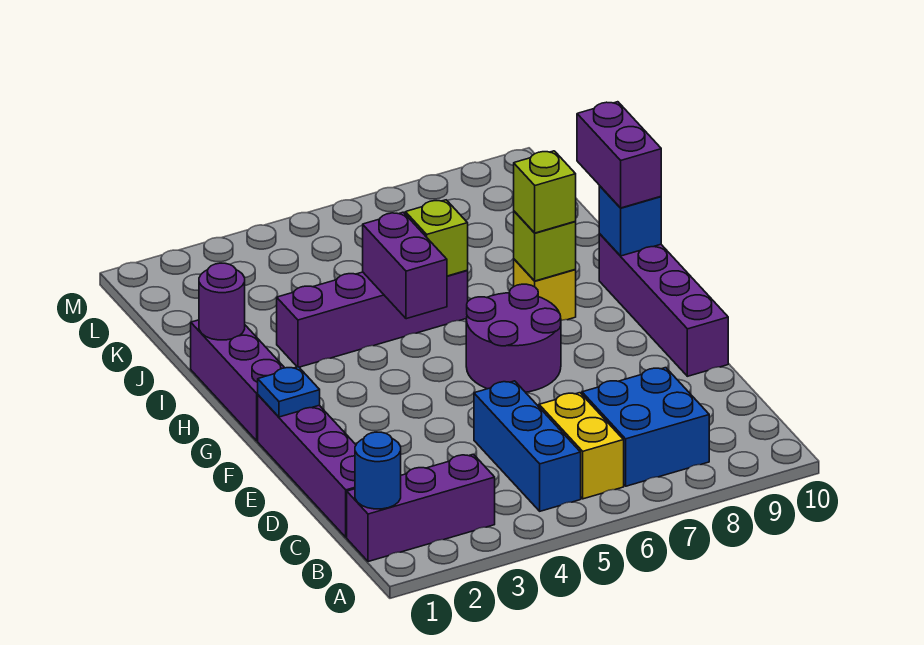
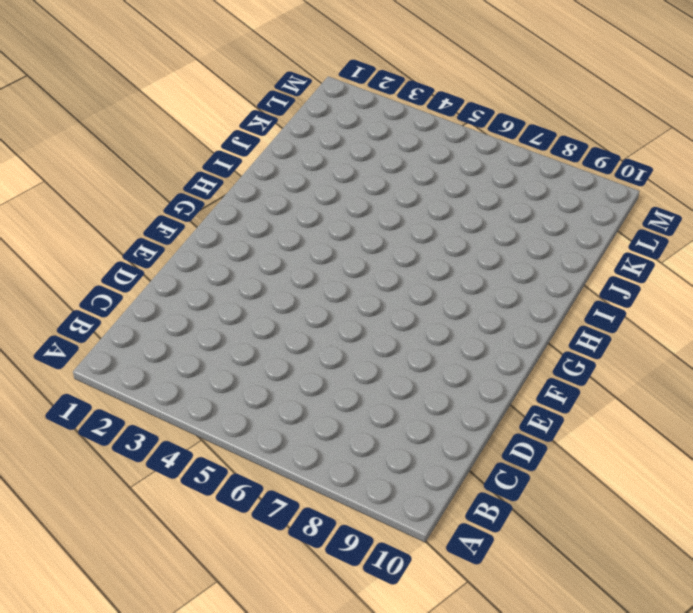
none -> purple brick B1:B3 level 1
none -> blue brick B5:D5 level 1
none -> yellow brick B6:C6 level 1

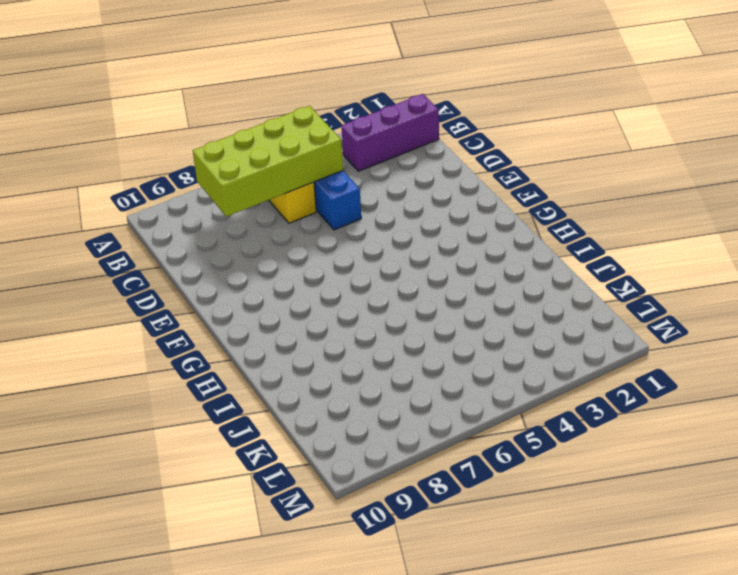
lime brick B5:C8 level 2 -> none
none -> blue brick B7:C8 level 1
none -> purple brick C1:F1 level 1
none -> purple brick E10:H10 level 1

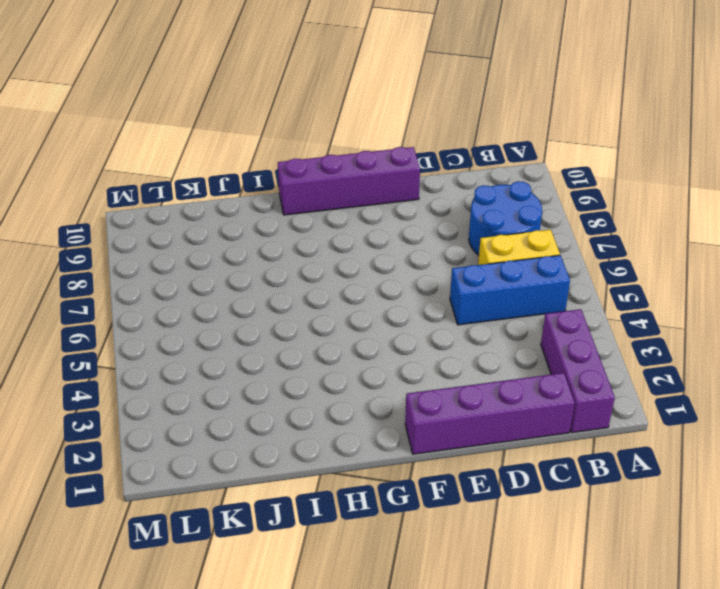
blue round brick B7:C8 level 1 -> blue brick B7:C8 level 1
none -> purple round brick F6:G7 level 1
none -> purple brick G1:I1 level 1
none -> yellow brick H8 level 1

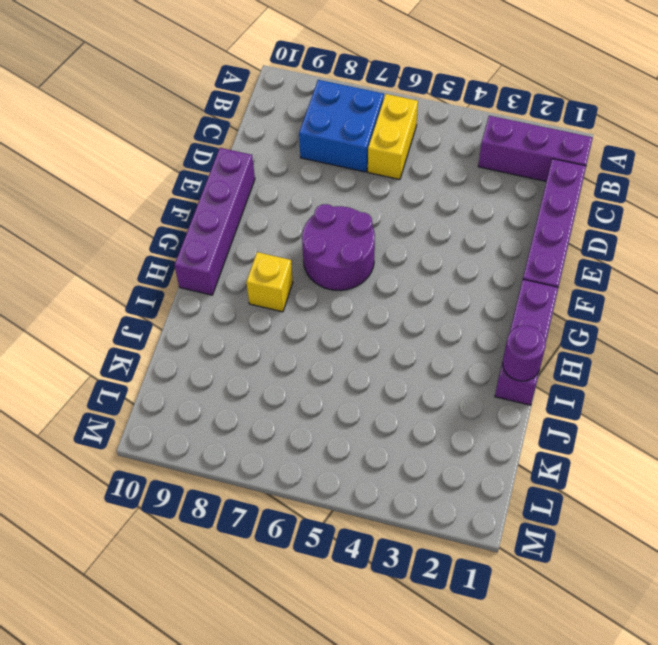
none -> blue brick B5:D5 level 1
none -> purple brick I3:I6 level 1
none -> blue round brick B1 level 2

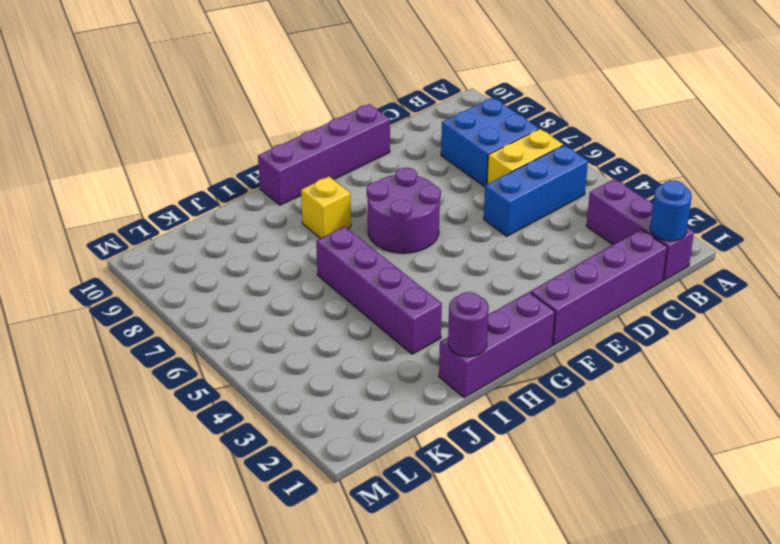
none -> blue plate F1 level 2
none -> purple brick H5:I5 level 2
none -> lime brick H8 level 2

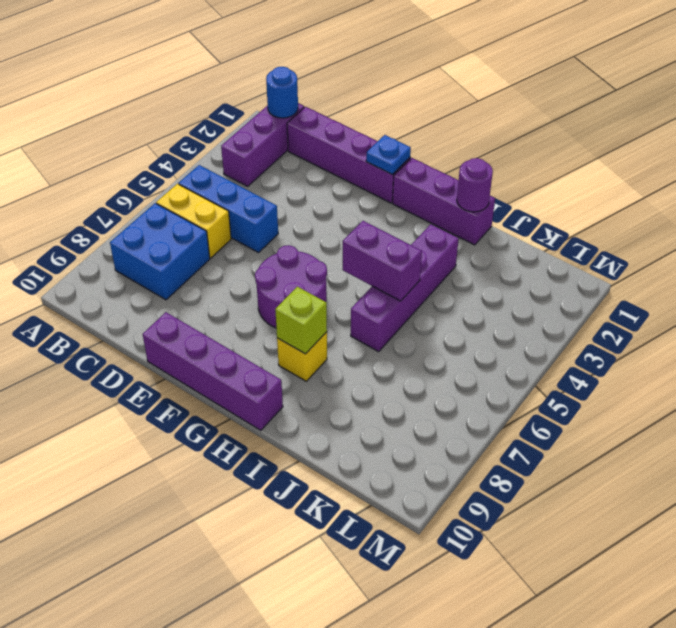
none -> blue brick H10 level 2
none -> lime brick I6 level 2
none -> lime brick H8 level 3

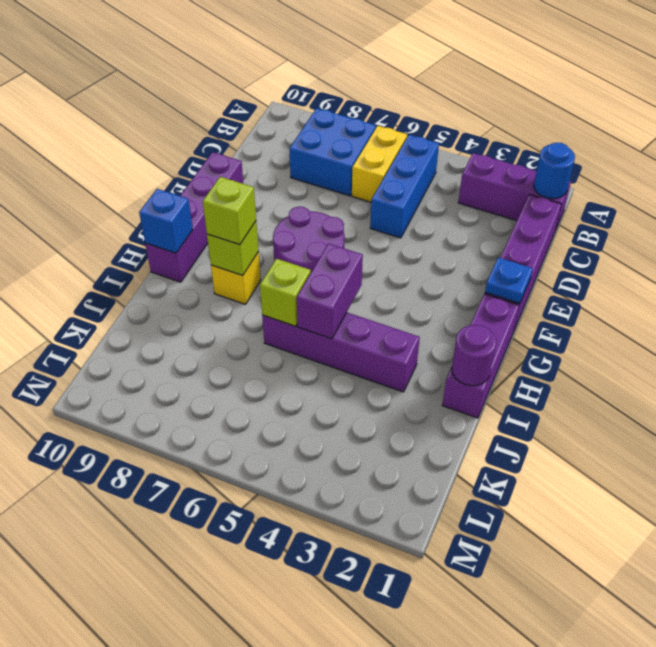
none -> purple brick H10:I10 level 3

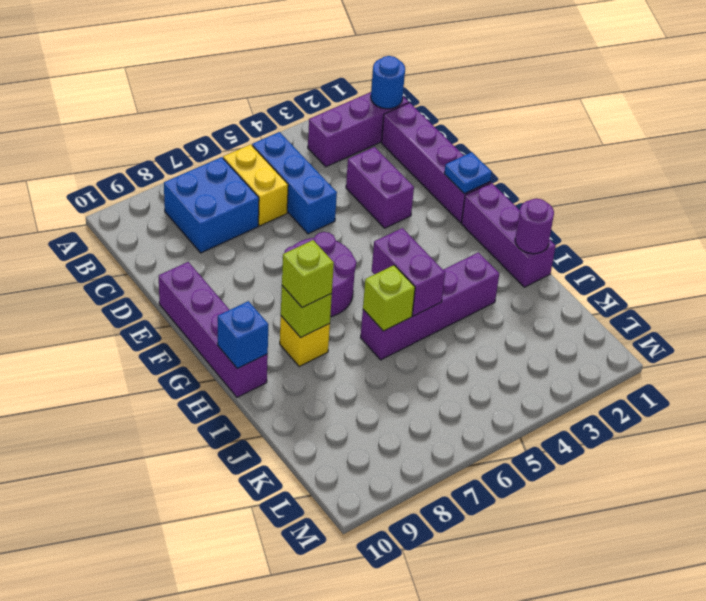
purple brick D3:E3 level 1 -> purple brick H10:I10 level 3

